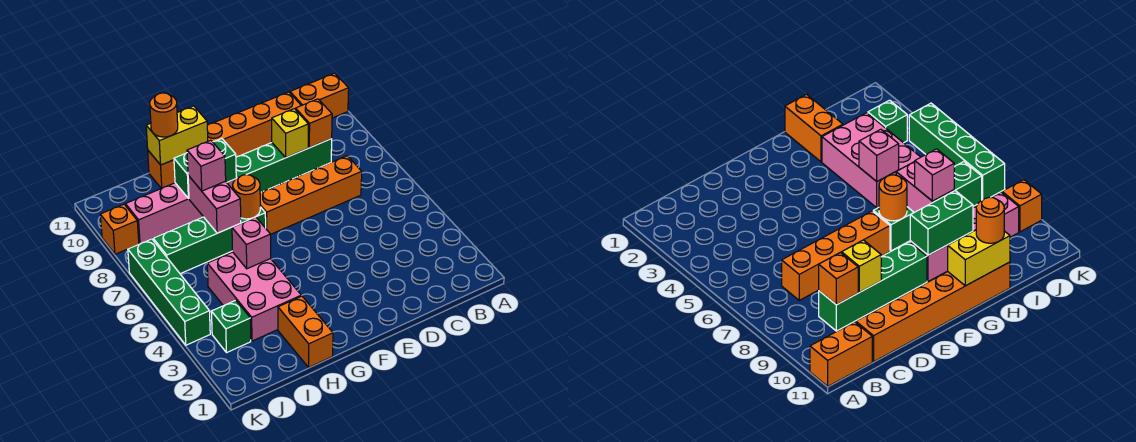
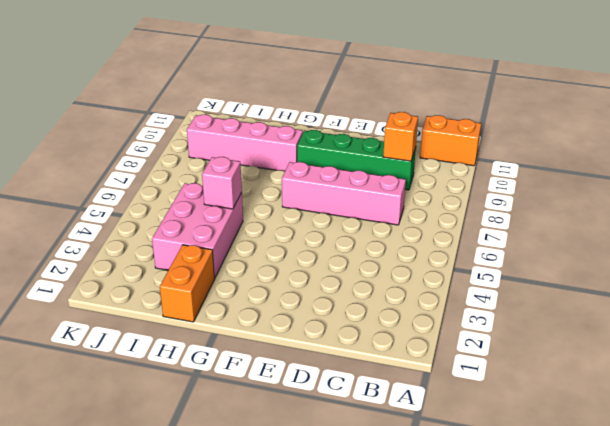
pink brick C7:F7 level 1 -> orange brick C7:F7 level 1
none -> orange brick C11:H11 level 1
none -> green brick G7:J7 level 1
none -> green brick J3 level 1

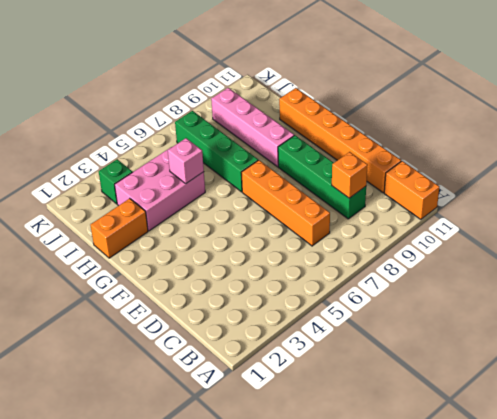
none -> green brick K4:K7 level 1
none -> orange brick K9 level 1
none -> yellow brick D9 level 2

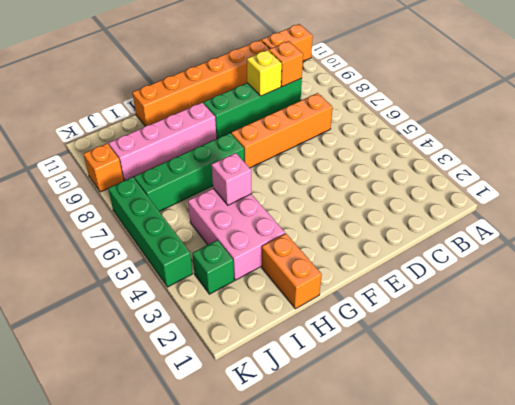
none -> orange round brick G7 level 2
none -> green brick G9:H9 level 2
none -> yellow brick G11:H11 level 2

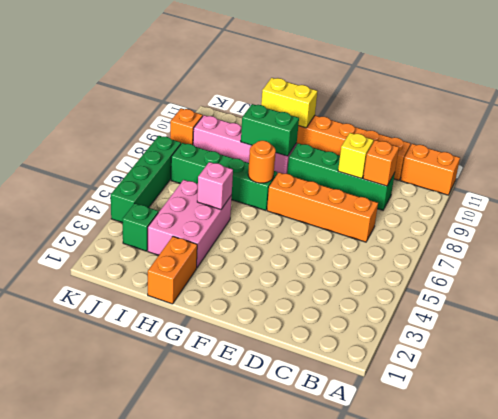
none -> pink brick H7:H8 level 2
none -> pink brick H8 level 3
none -> orange round brick H11 level 3

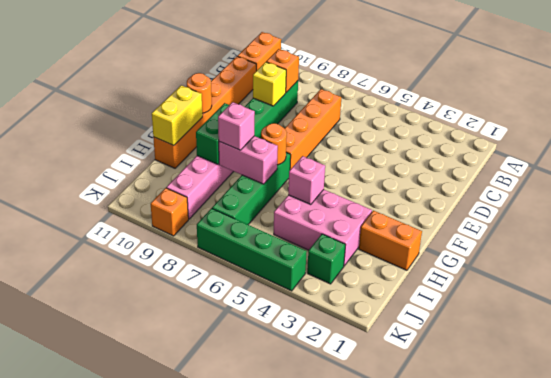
orange round brick F11 level 2 -> orange round brick H11 level 3

